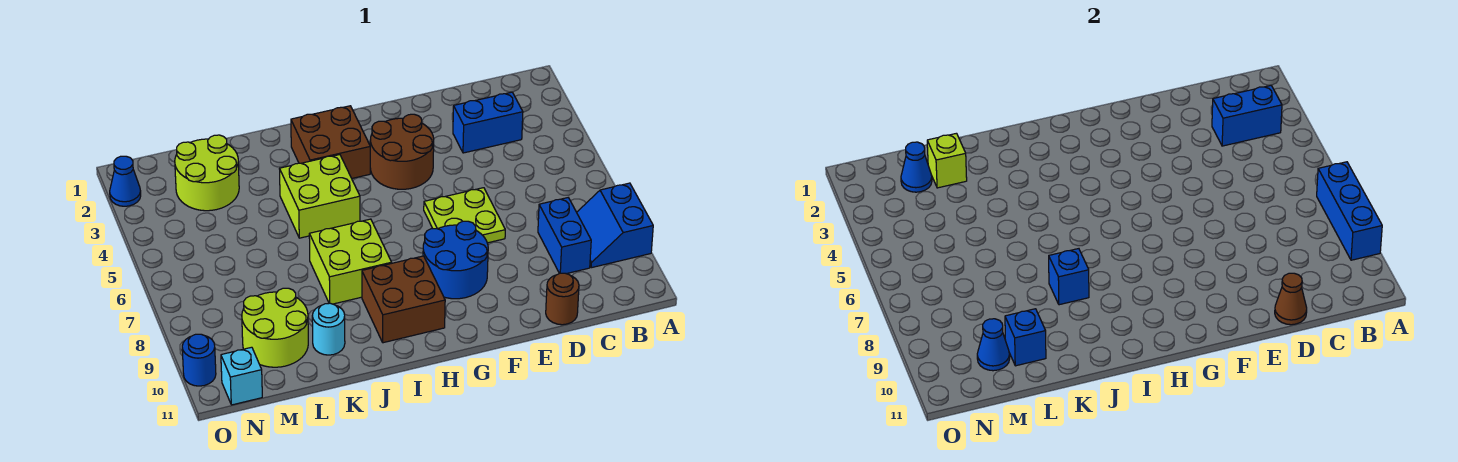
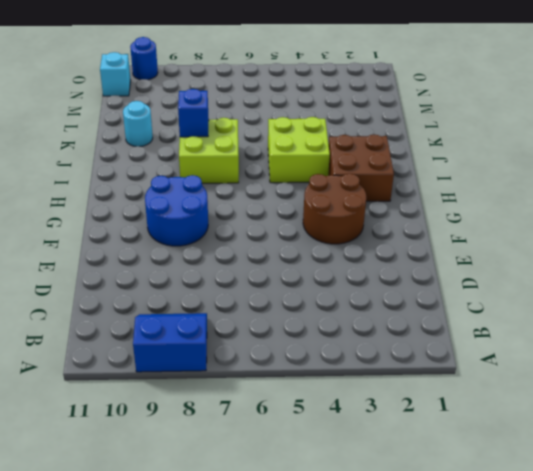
none -> blue brick C3:D3 level 1
none -> blue brick C8:C9 level 1
none -> brown round brick D11 level 1

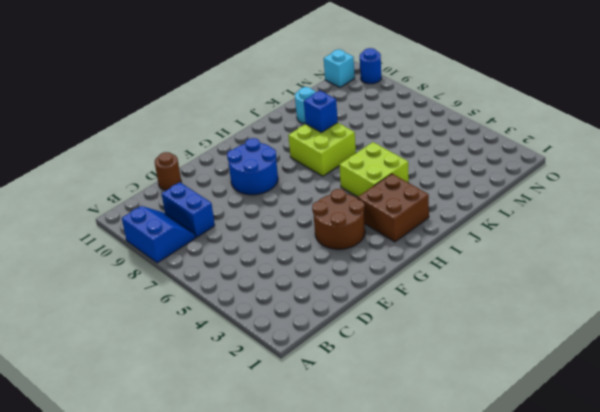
none -> blue brick C3:D3 level 1
none -> lime plate E6:F7 level 1
none -> brown brick H9:I10 level 1

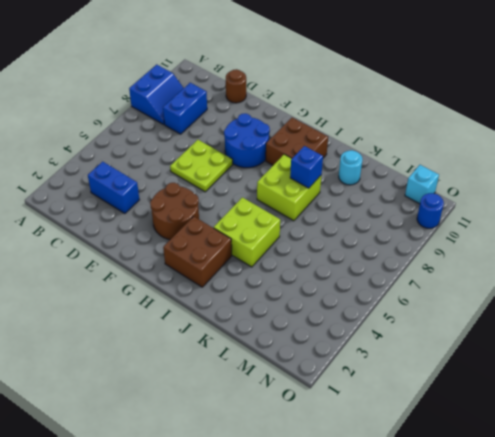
none -> lime round brick L2:M3 level 1
none -> lime round brick L9:M10 level 1
none -> blue cone O2 level 1

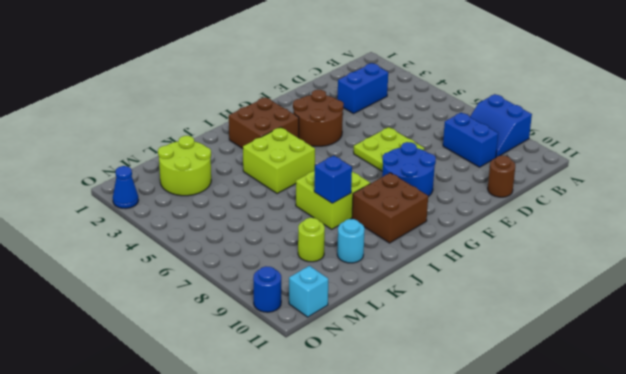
lime round brick L9 level 1 -> lime round brick L9:M10 level 1
none -> blue brick A7:A9 level 2
none -> blue brick B3:C3 level 2
none -> brown cone D11 level 2

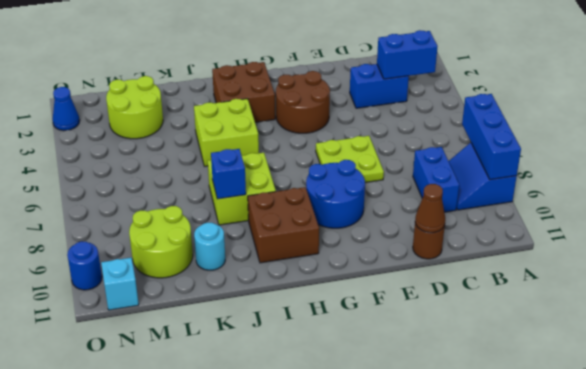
none -> lime brick L2 level 2
none -> blue brick L10 level 2
none -> blue cone M2 level 2

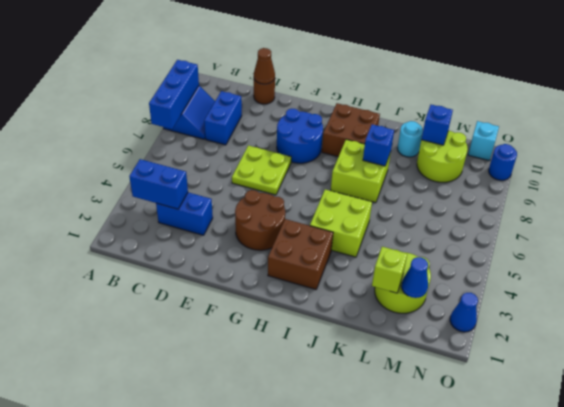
none -> blue cone M10 level 2

